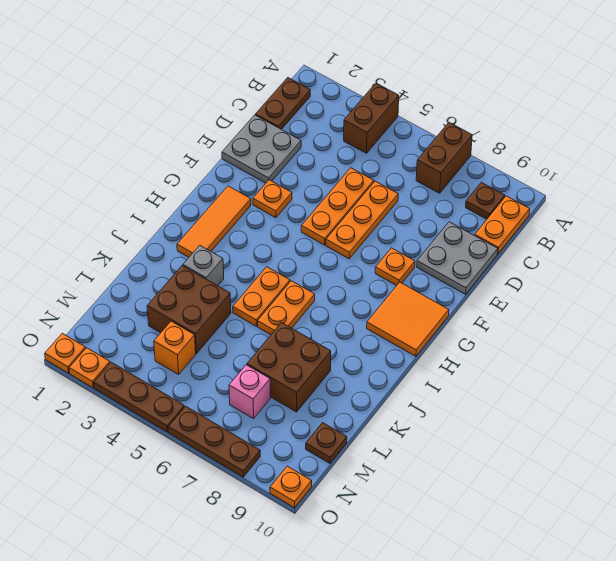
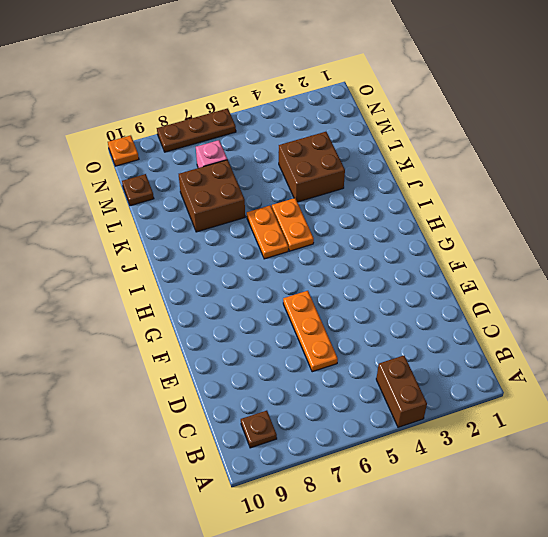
none -> brown brick A7:B7 level 1
none -> brown plate B1:C1 level 1
none -> orange plate B10:C10 level 1

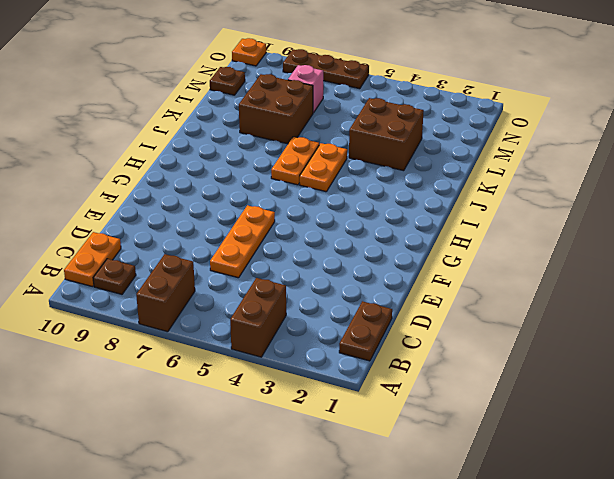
none -> grey plate D1:E2 level 1
none -> orange plate D5:F5 level 1
none -> grey plate D9:E10 level 1

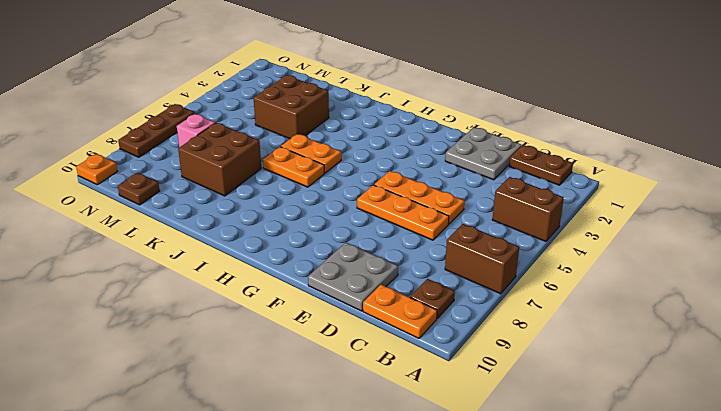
none -> orange plate F3 level 1
none -> orange plate F8 level 1
none -> orange tile G2:I2 level 1

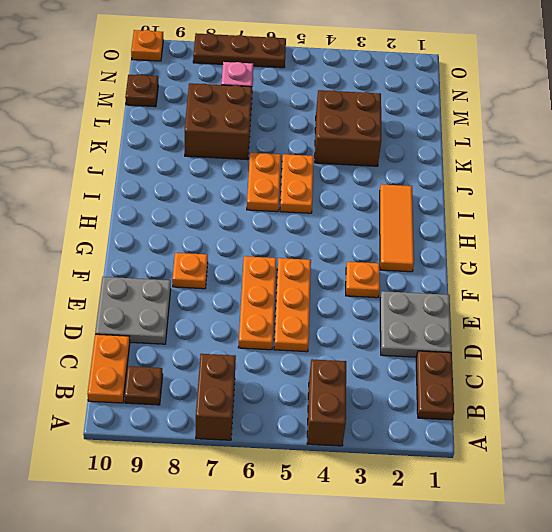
none -> orange tile G9:H10 level 1
none -> grey brick J3 level 1
none -> orange brick M4 level 1

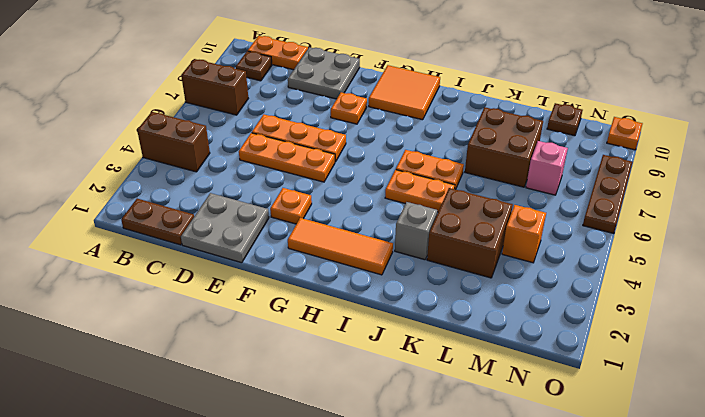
none -> orange plate O1 level 1
none -> orange plate O2 level 1
none -> brown plate O3:O5 level 1

